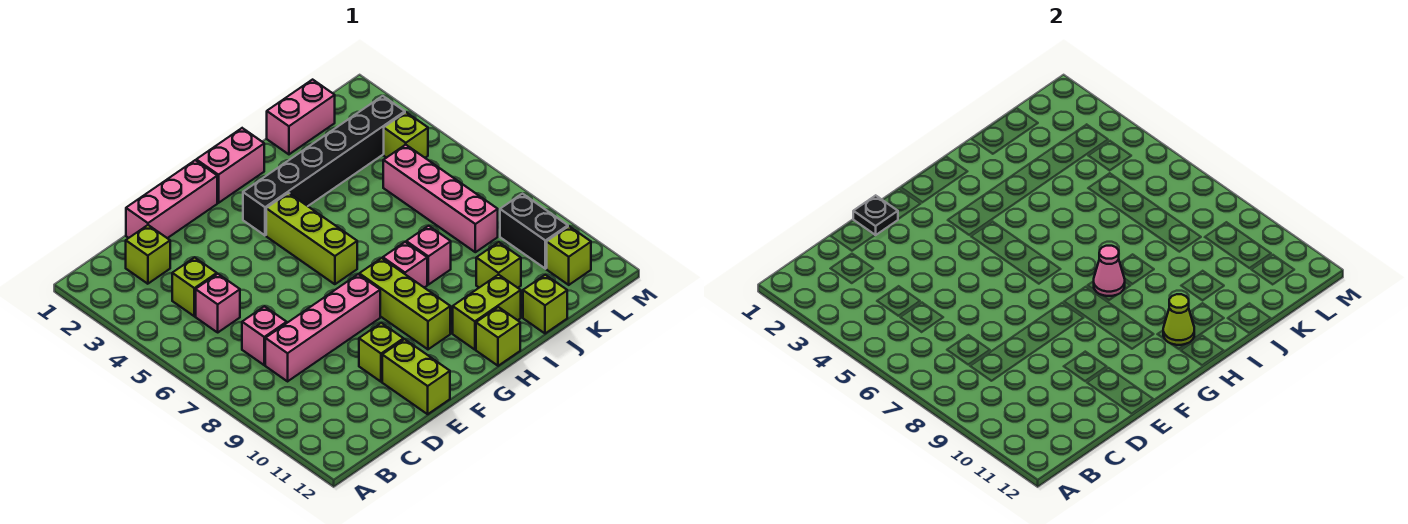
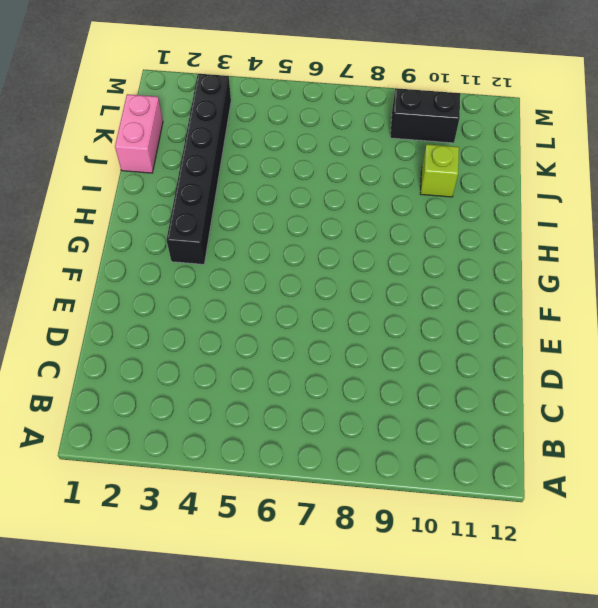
none -> lime brick C2 level 1
none -> lime brick C4 level 1
none -> pink brick C5 level 1

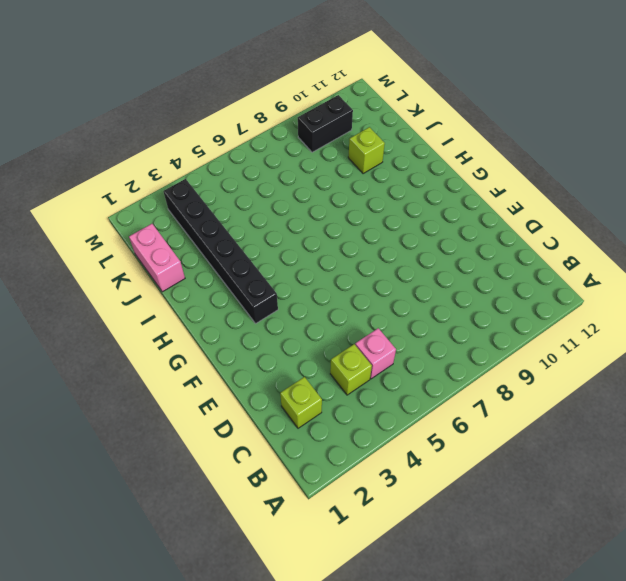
none -> pink brick C7 level 1
none -> pink brick C8:F8 level 1
none -> pink brick D1:F1 level 1

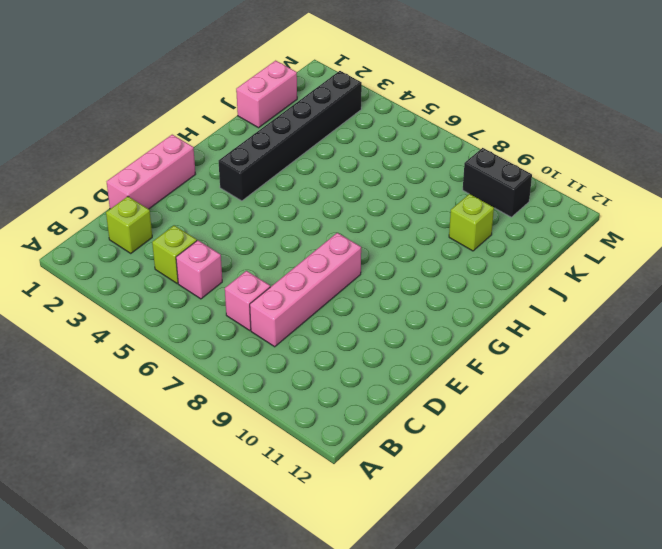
none -> lime brick E10 level 1
none -> lime brick E11:E12 level 1
none -> pink brick G1:H1 level 1

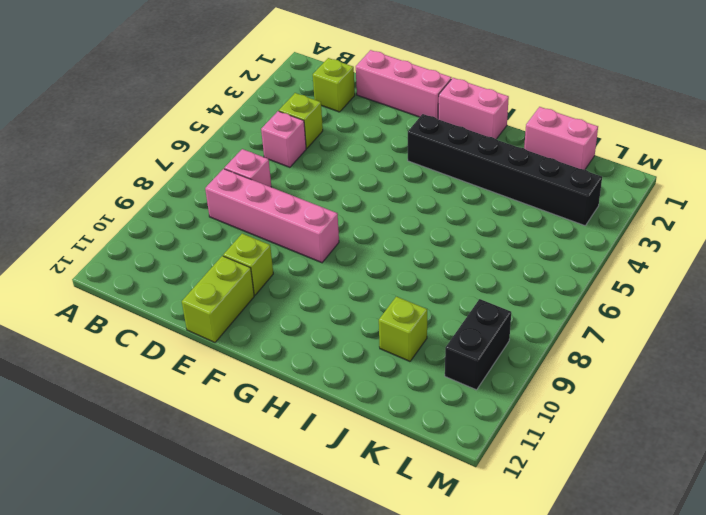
none -> lime brick G4:G6 level 1
none -> lime brick G8:G10 level 1
none -> pink brick H8 level 1

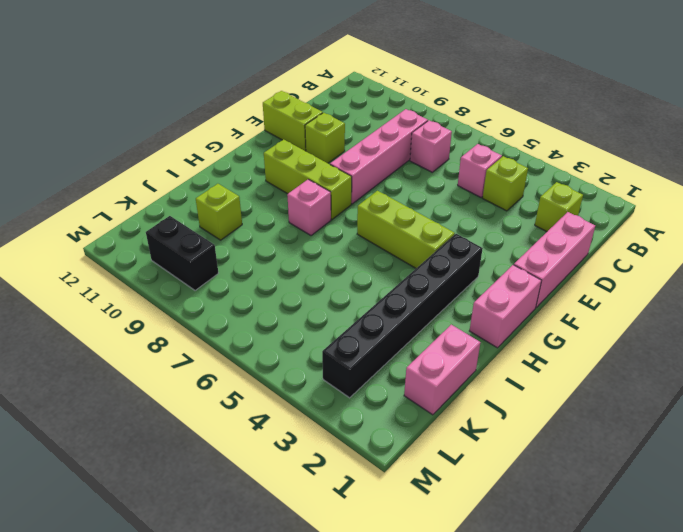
none -> lime brick H11:I11 level 1
none -> lime brick H12 level 1
none -> pink brick I8 level 1

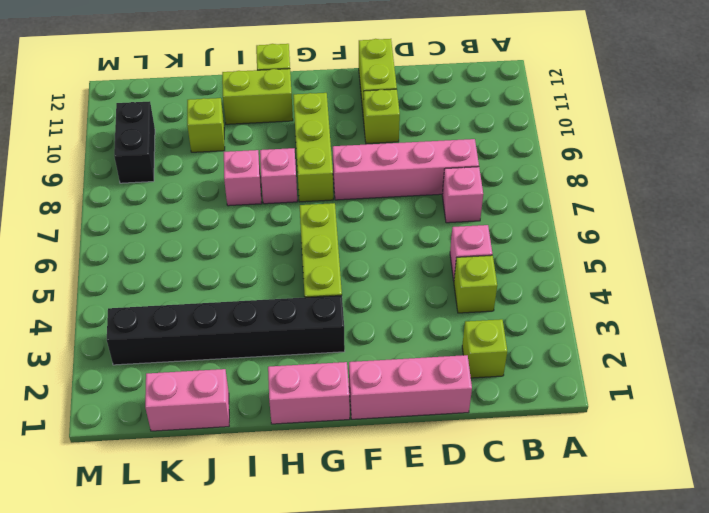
none -> lime brick J12 level 1
none -> pink brick K5:K8 level 1
none -> lime brick L4 level 1

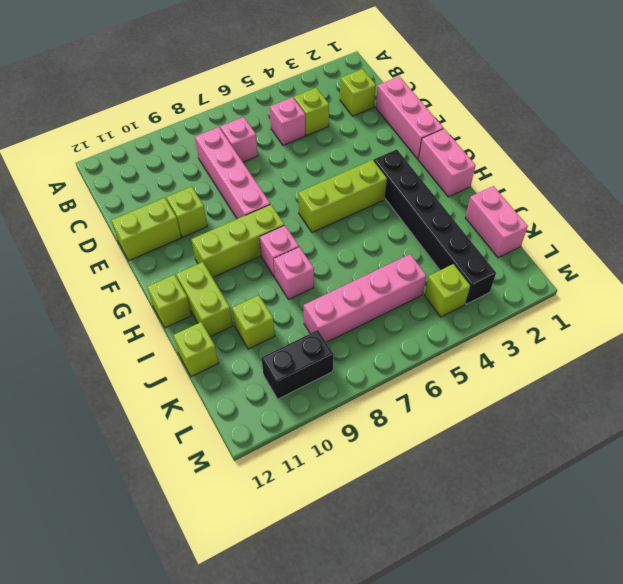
none -> lime brick L11 level 1
none -> black plate E1 level 2
none -> pink cone H8 level 2

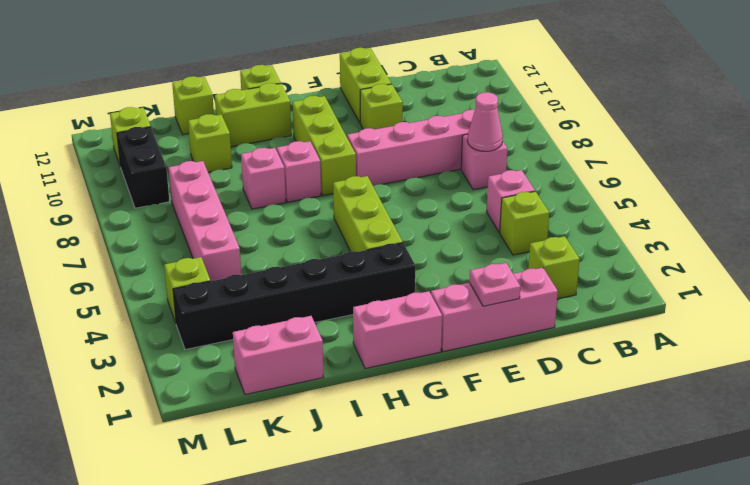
pink cone C7 level 2 -> pink cone H8 level 2
pink plate E1 level 2 -> black plate E1 level 2
none -> lime cone H11 level 2

